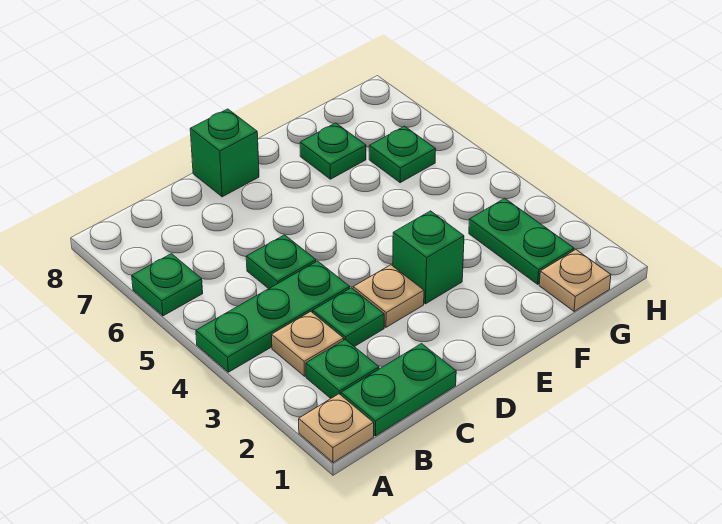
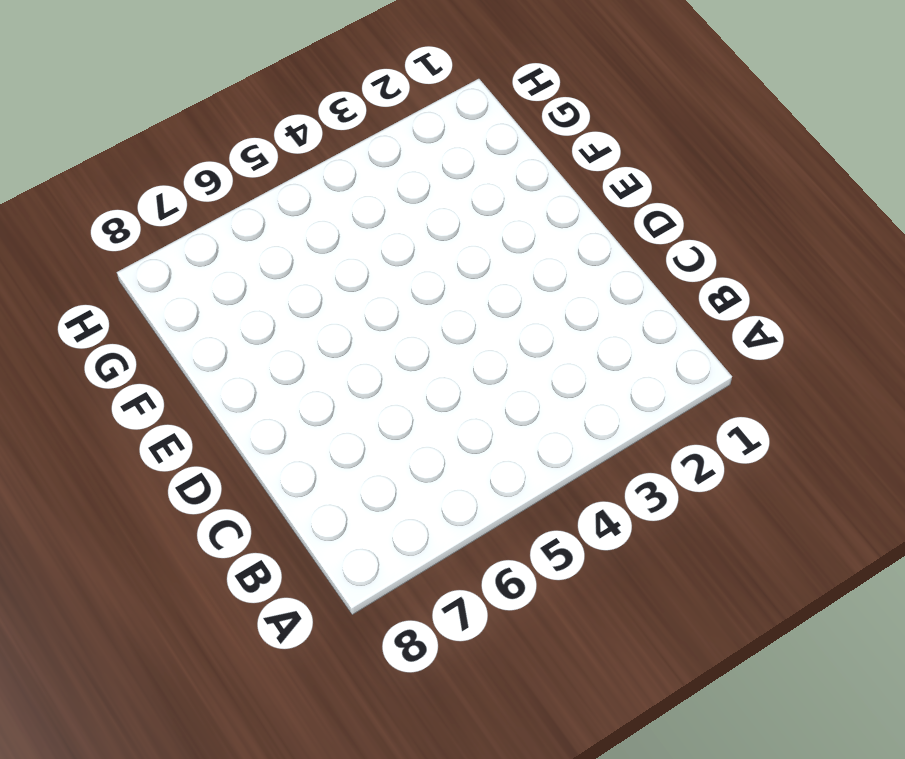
none -> tan plate A1 level 1
none -> green plate A4:C4 level 1
none -> green plate A6 level 1

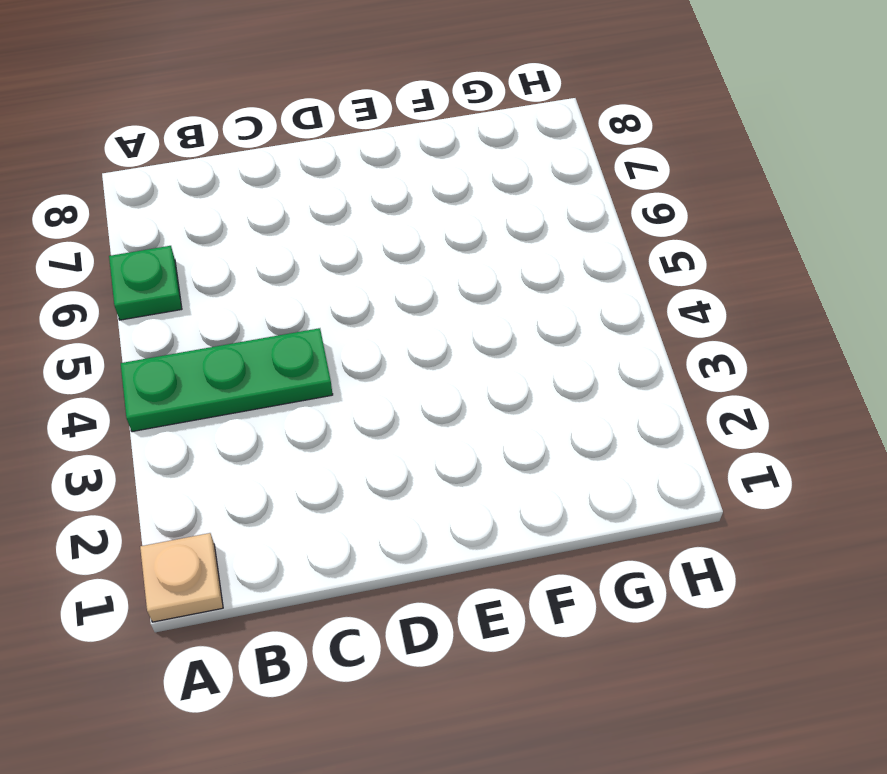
none -> green plate B1:C1 level 1
none -> green plate B2 level 1
none -> tan plate B3 level 1

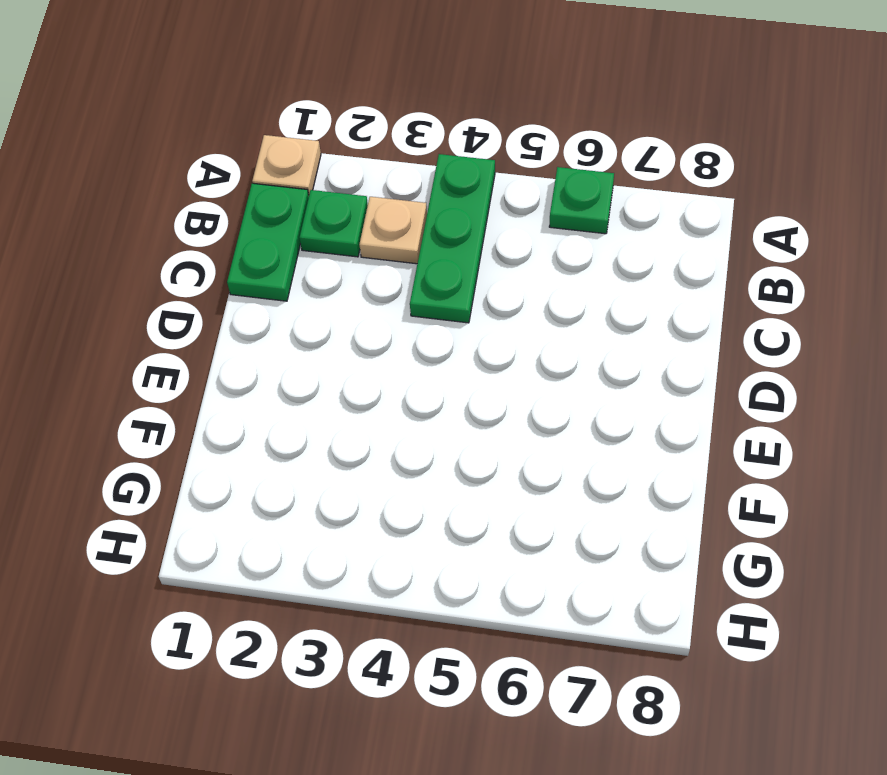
none -> green plate C3 level 1
none -> green plate C5 level 1
none -> tan plate D3 level 1

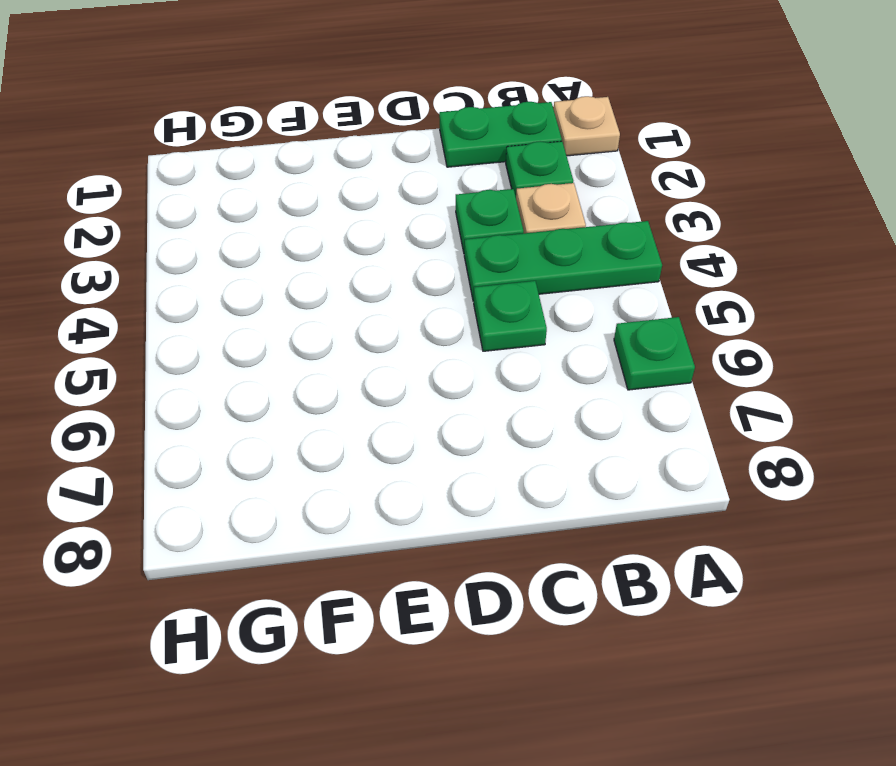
none -> tan plate D3 level 1
none -> green brick D8 level 1
none -> green brick E3 level 1

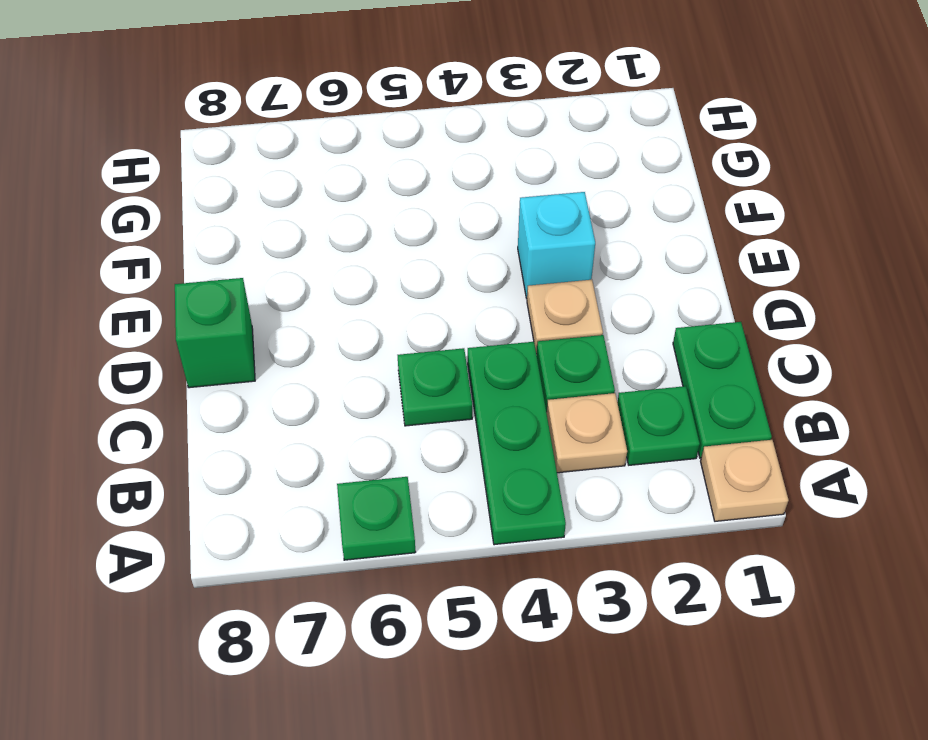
cyan brick E3 level 1 -> green brick E3 level 1
none -> green plate F7 level 1
none -> tan plate G1 level 1
none -> green plate G2:G3 level 1

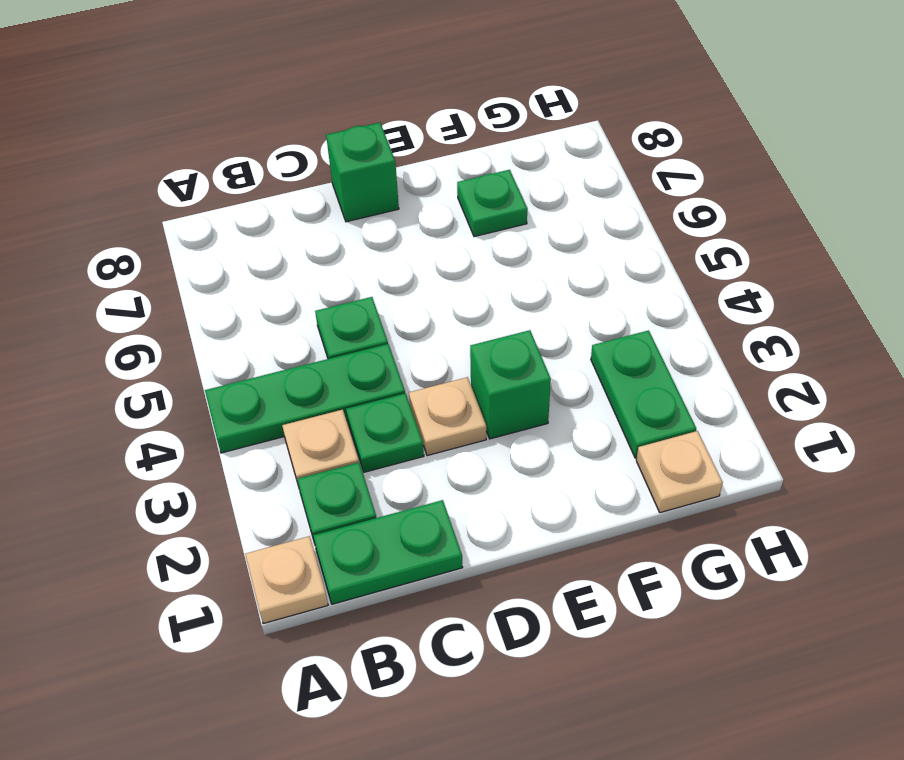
none -> green plate A6 level 1
none -> green plate G6 level 1

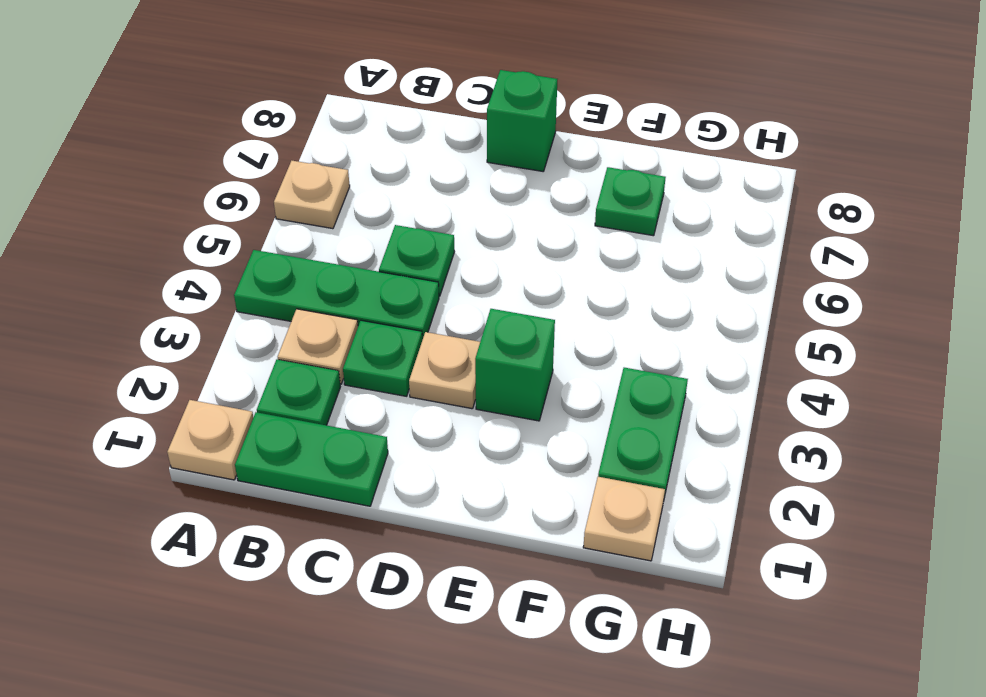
tan plate A6 level 1 -> green plate A6 level 1
none -> green plate G6 level 1

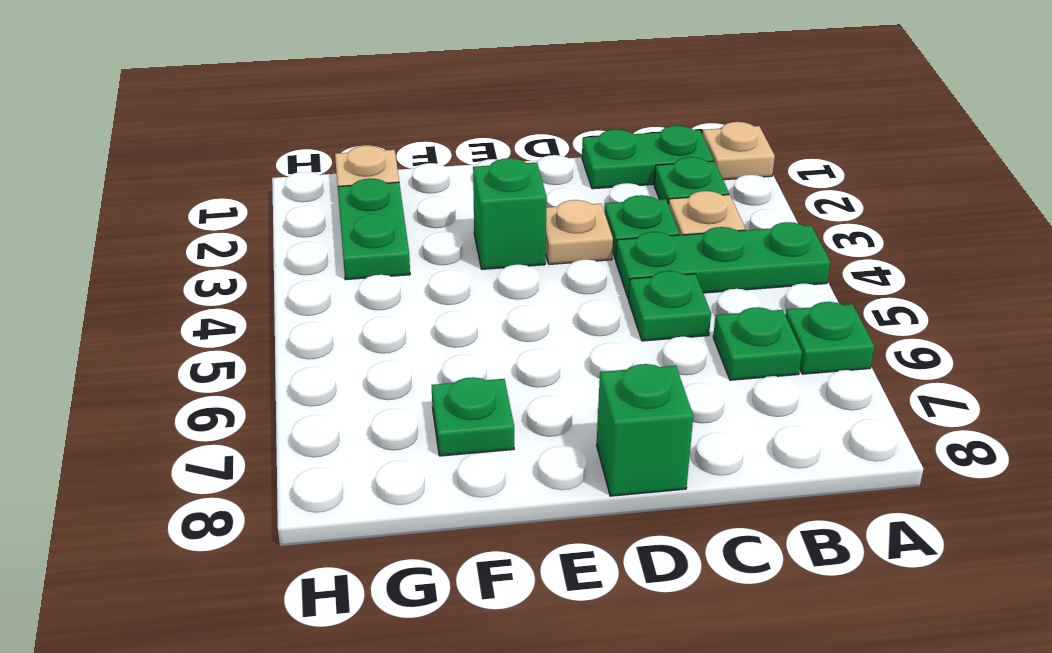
green plate B6 level 1 -> green plate G6 level 1

